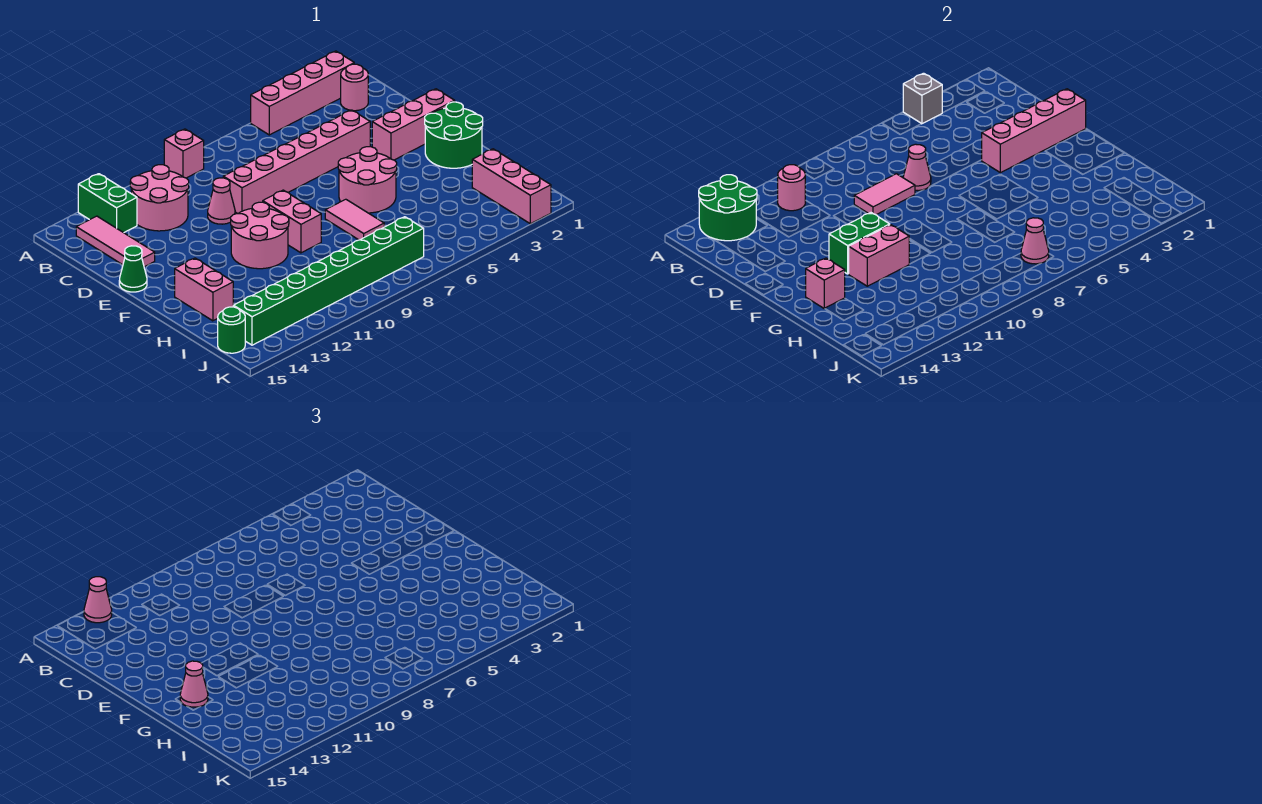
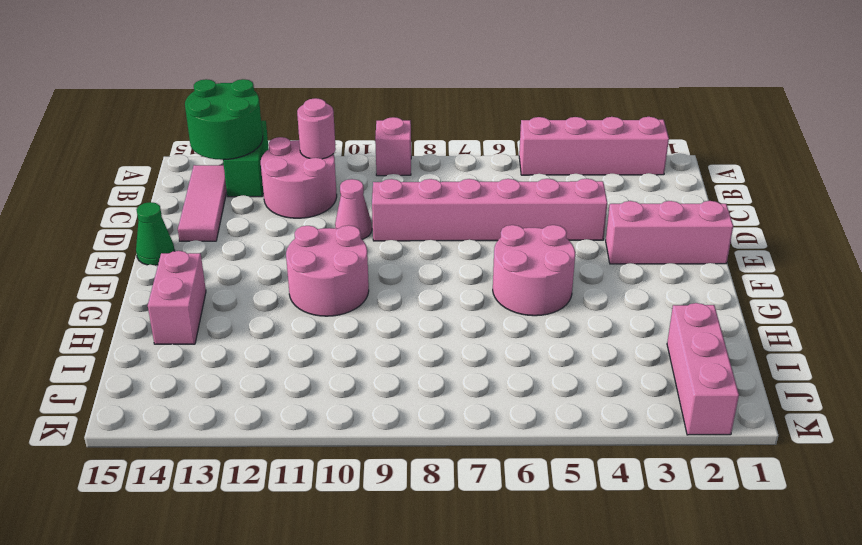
none -> pink round brick B2 level 1
none -> green round brick F1:G2 level 1
none -> pink brick F9:G9 level 1
none -> pink tile G7:H7 level 1

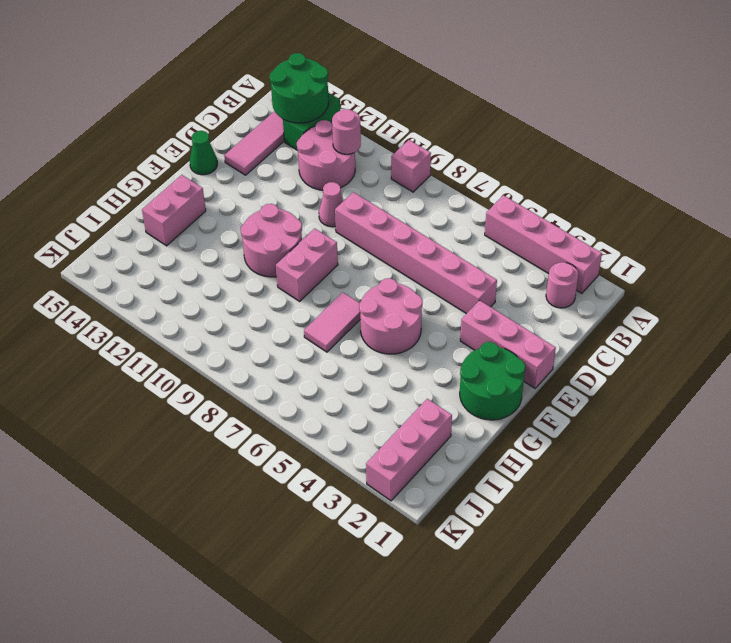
none -> green brick J7:J14 level 1
none -> green round brick J15 level 1
none -> grey brick A4 level 2
none -> pink cone D7 level 2

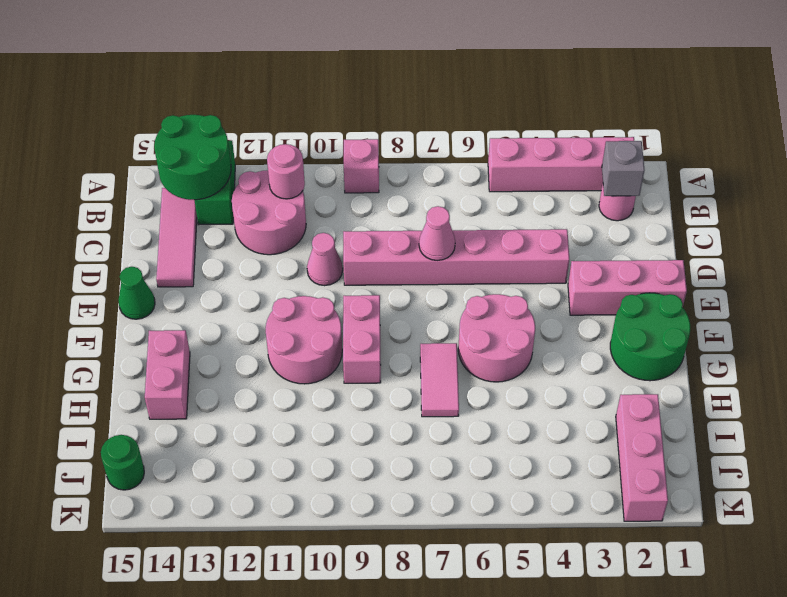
grey brick B2 level 2 -> grey brick A4 level 2
none -> green brick J7:J14 level 1
none -> pink tile D8:D9 level 2
none -> pink brick E1:E4 level 2
none -> green brick F11:F12 level 2

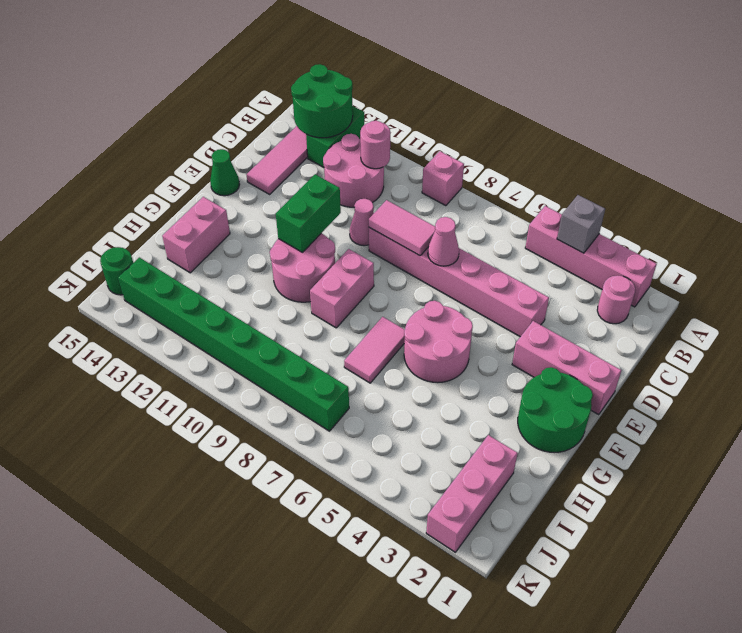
green brick E11:F11 level 2 -> green brick F11:F12 level 2
none -> pink brick E1:E4 level 2
none -> pink brick G11:G12 level 2
none -> pink brick G14 level 2
none -> pink cone J7 level 2

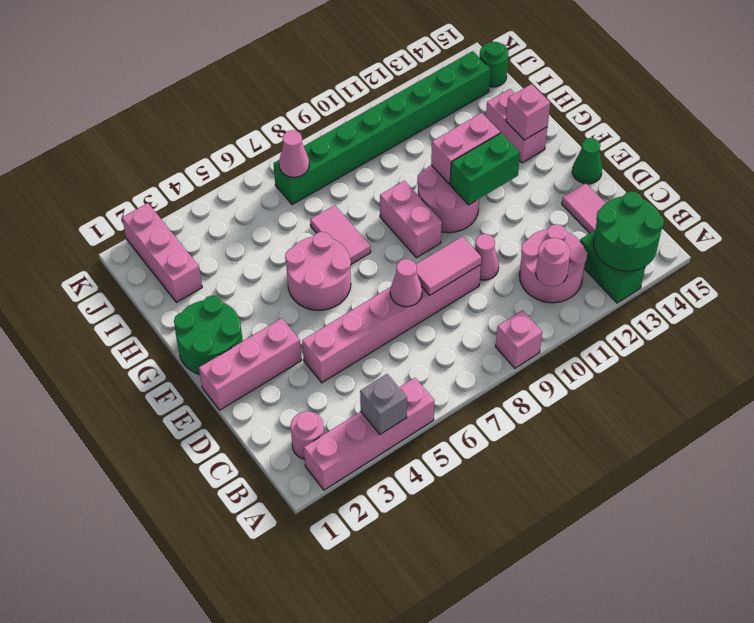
none -> pink brick E1:E4 level 2
none -> pink cone A13 level 3
none -> pink cone G14 level 3

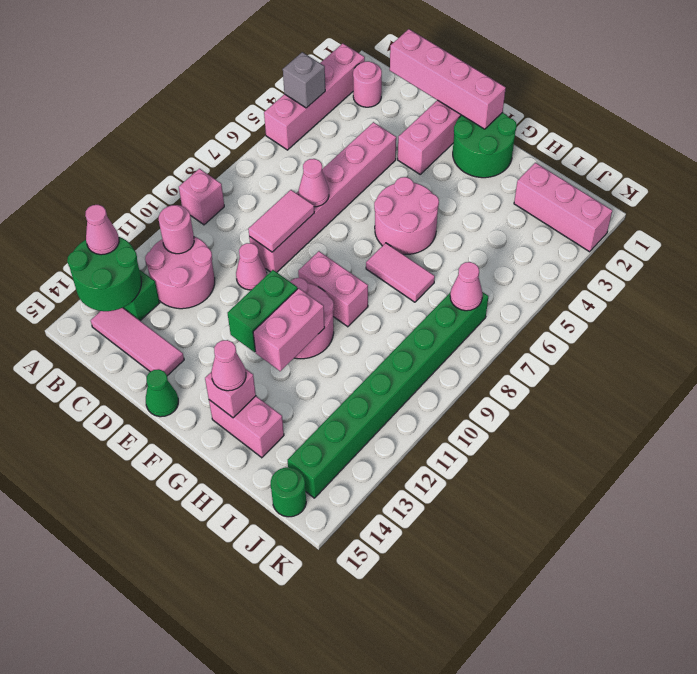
pink brick C1:F1 level 2 -> pink brick E1:E4 level 2

